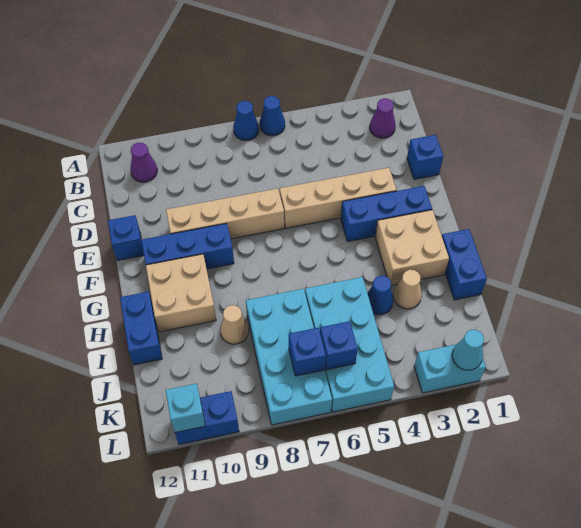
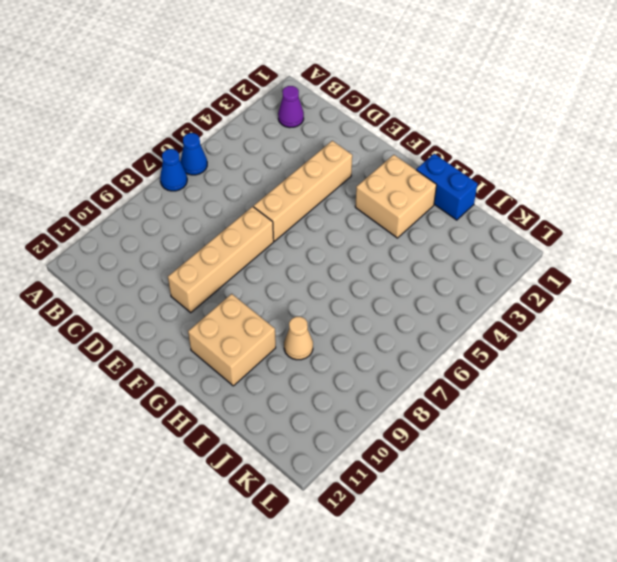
none -> purple cone B11 level 1
none -> blue brick D1 level 1
none -> blue brick E12 level 1

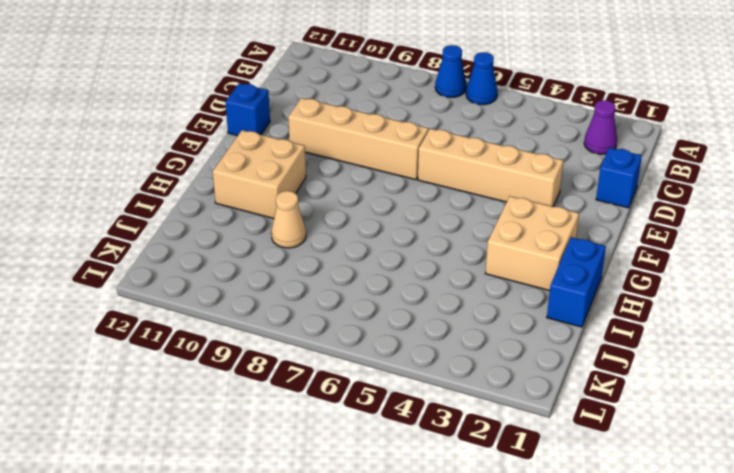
none -> purple cone B11 level 1
none -> blue brick F2:F4 level 1
none -> blue brick F9:F11 level 1

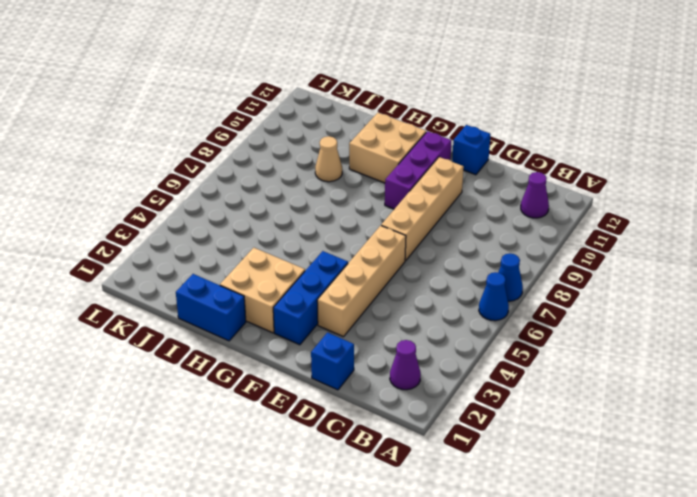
purple brick F9:F11 level 1 -> blue brick F9:F11 level 1
none -> blue brick H12:I12 level 1
none -> tan cone I3 level 1
none -> blue cone I4 level 1

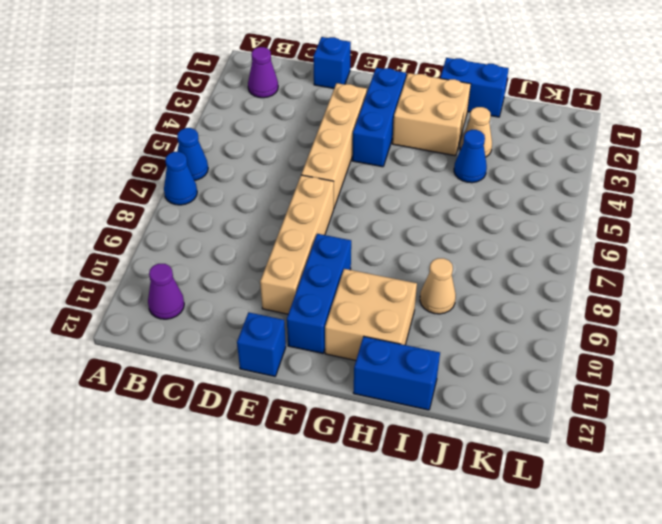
none -> cyan brick I5:L6 level 1
none -> cyan brick I7:L8 level 1
none -> cyan brick L2:L3 level 1

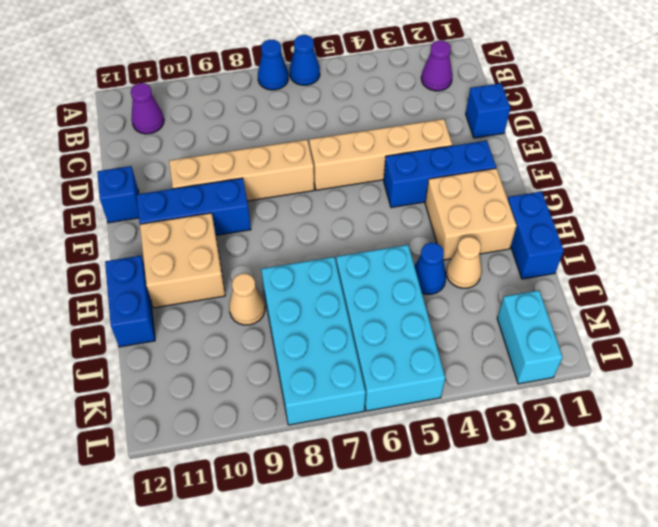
cyan brick K2:L2 level 1 -> cyan brick L2:L3 level 1
none -> blue brick L10:L11 level 1
none -> blue brick K6 level 2
none -> blue brick K7 level 2

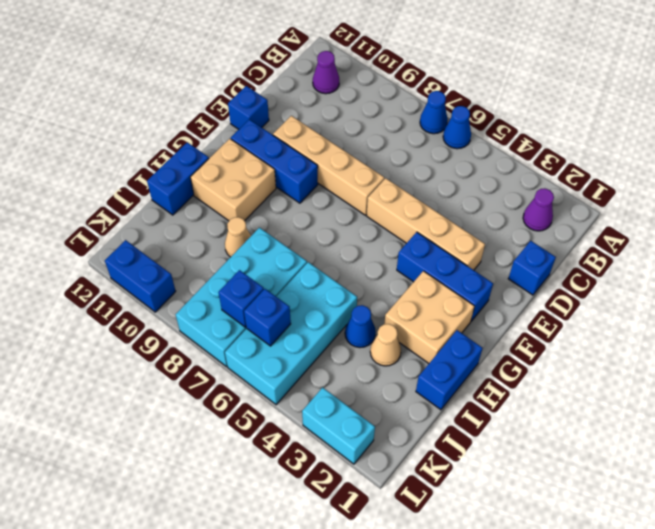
none -> cyan cone L2 level 2
none -> cyan brick L11 level 2

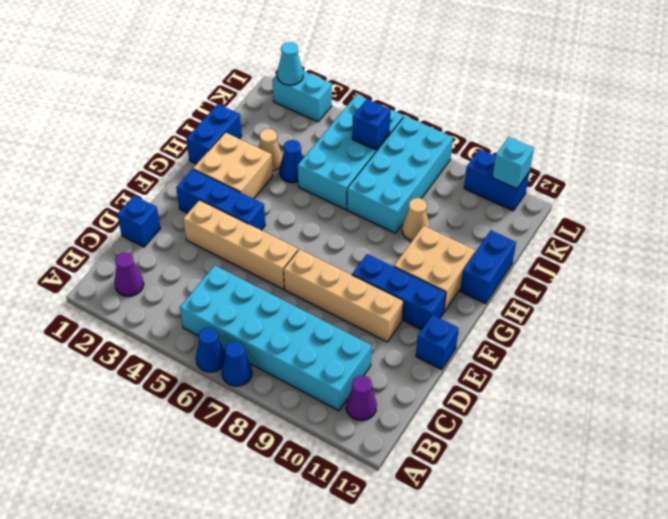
cyan brick B5:C10 level 1 -> none
none -> blue brick K7 level 2

